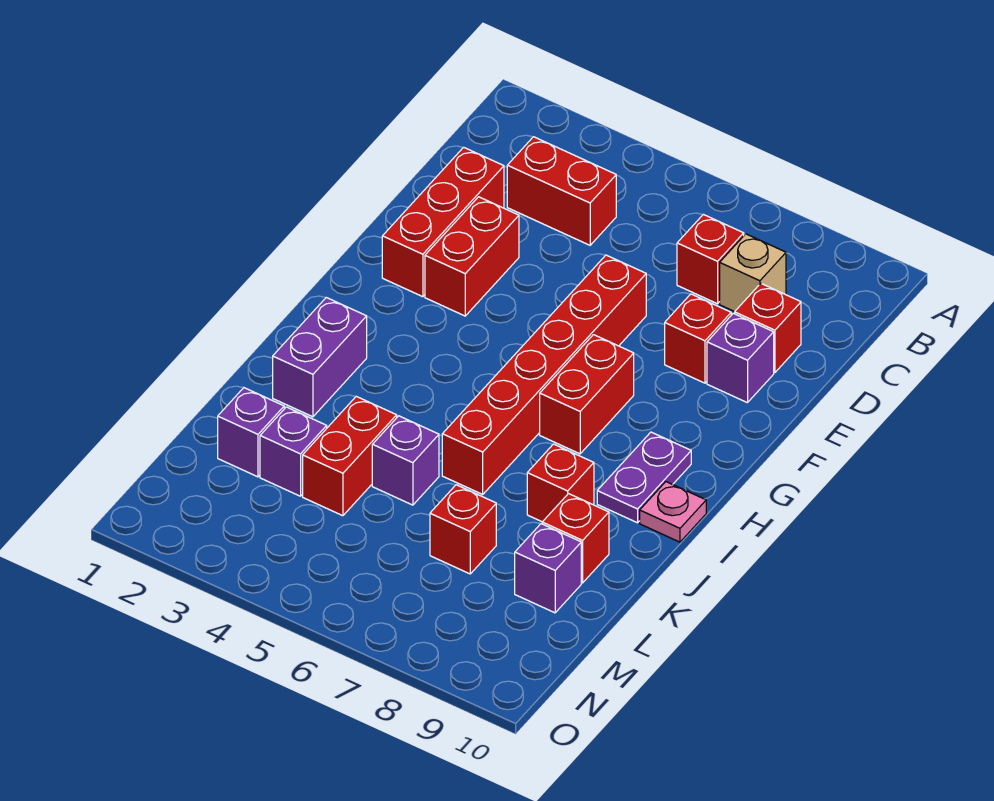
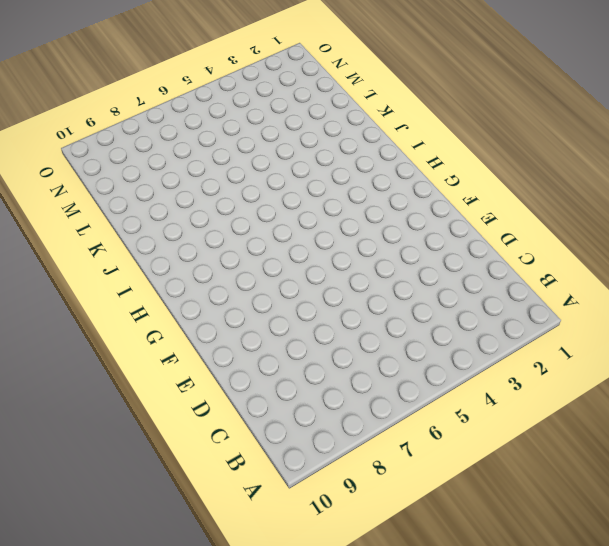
none -> red brick C3:C4 level 1
none -> red brick C7 level 1
none -> tan brick C8 level 1

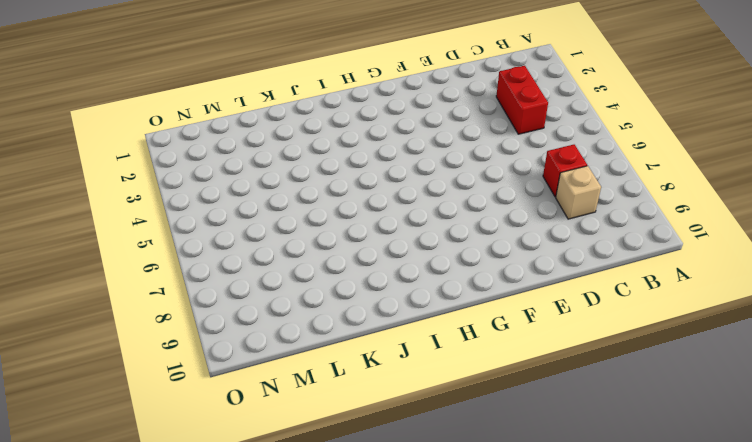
none -> red brick D2:F2 level 1
none -> red brick D9 level 1
none -> red brick E3:F3 level 1

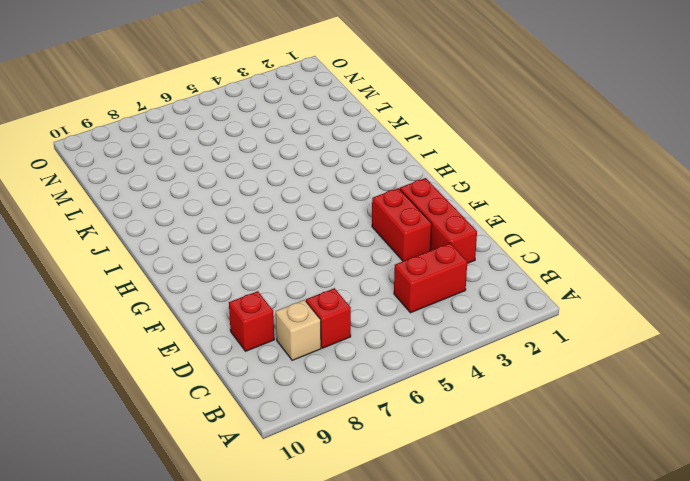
none -> red brick E6:J6 level 1
none -> red brick E8 level 1
none -> purple brick E9 level 1

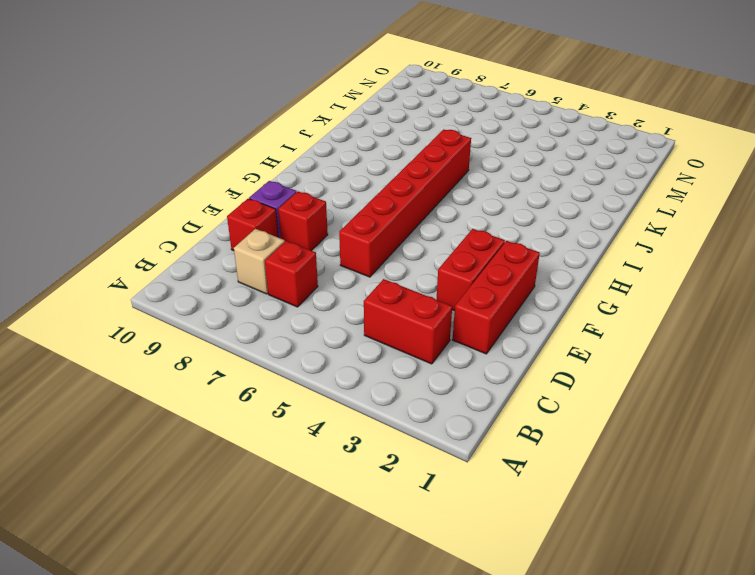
none -> red brick G7:H7 level 1
none -> purple plate H9:I9 level 1
none -> purple brick I2:J2 level 1

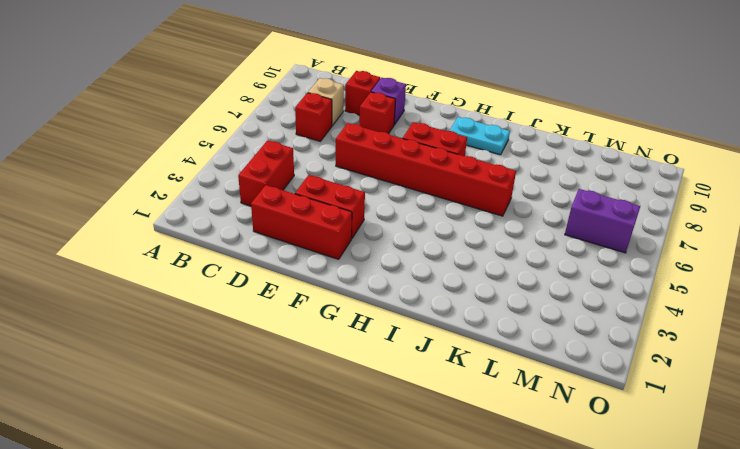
cyan plate H9:I9 level 1 -> purple plate H9:I9 level 1
purple brick M6:N6 level 1 -> purple brick I2:J2 level 1
none -> pink plate I10 level 1
none -> red brick J8 level 1
none -> red brick K4:L4 level 1

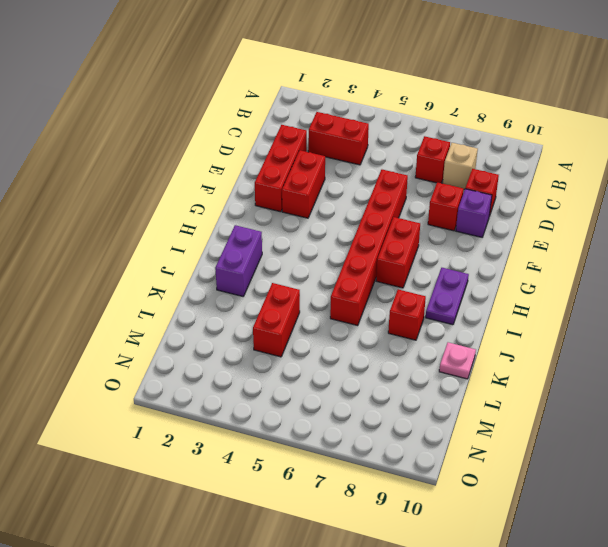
pink plate K10 level 1 -> pink plate I10 level 1
none -> purple brick K5 level 1
none -> red brick K9 level 1
none -> purple brick L2 level 1

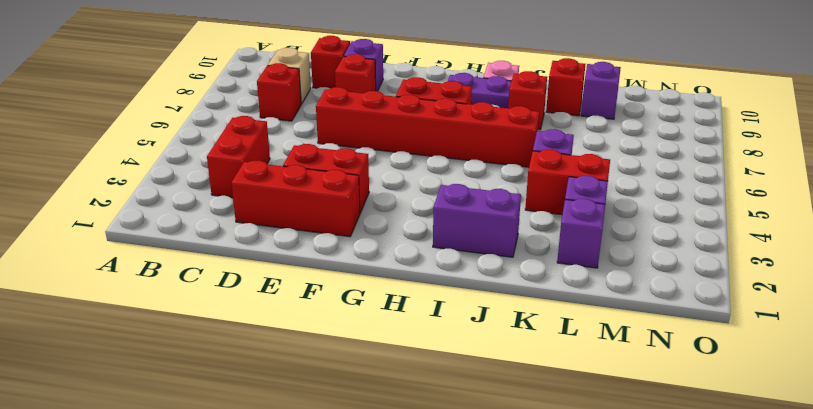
none -> red brick L7 level 1

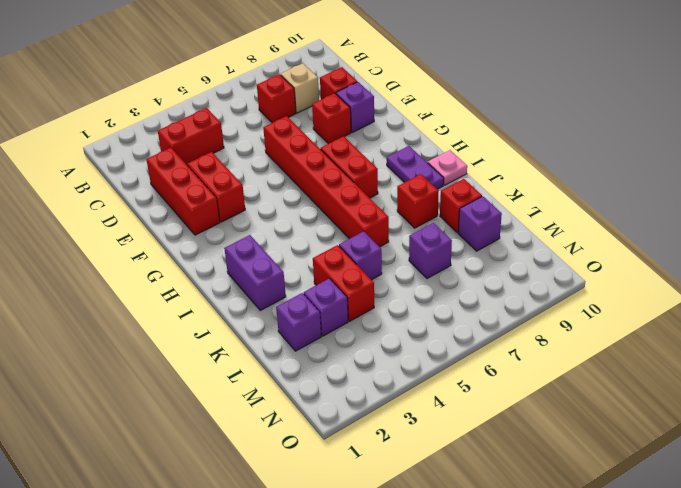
purple brick L7 level 1 -> red brick L7 level 1

